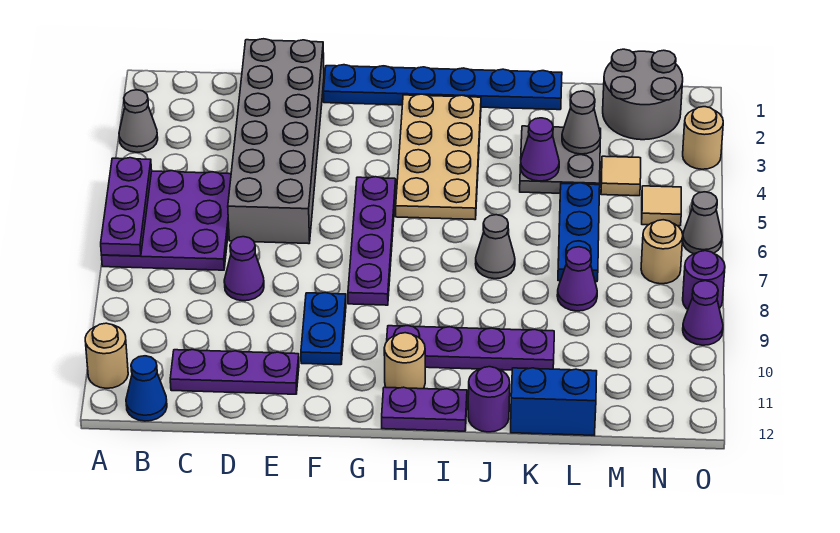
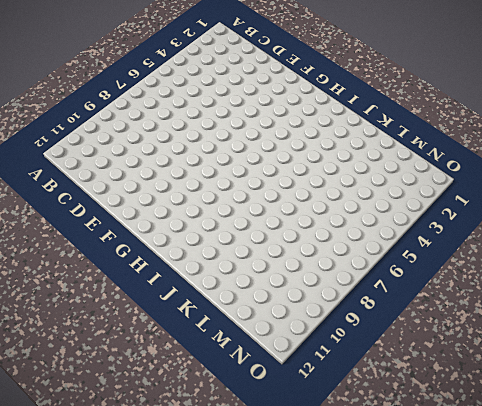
none -> grey cone A3 level 1
none -> purple plate A5:C7 level 1
none -> tan round brick A11 level 1
none -> blue cone B12 level 1

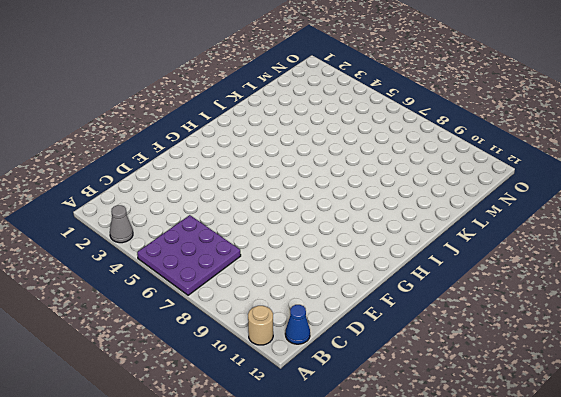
none -> purple plate C11:E11 level 1
none -> grey brick D1:E6 level 1
none -> purple cone D8 level 1
none -> blue plate F1:K1 level 1

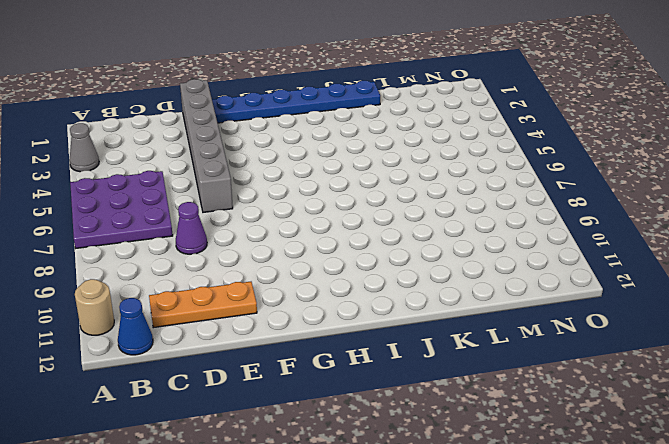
orange plate C11:E11 level 1 -> purple plate C11:E11 level 1
grey brick E1:E6 level 1 -> grey brick D1:E6 level 1
none -> blue plate F9:F10 level 1
none -> purple plate G5:G8 level 1
none -> tan plate H2:I5 level 1
none -> purple plate H10:K10 level 1

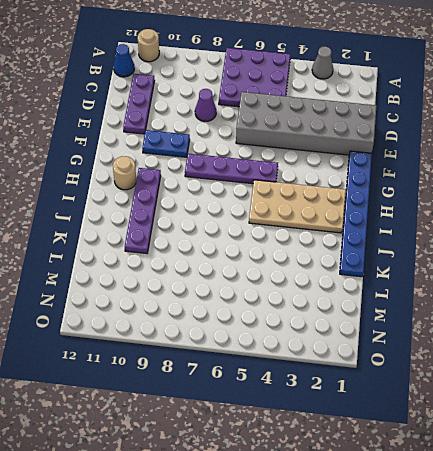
none -> purple plate H12:I12 level 1
none -> grey cone J7 level 1
none -> purple round brick J12 level 1
none -> grey plate K3:L4 level 1

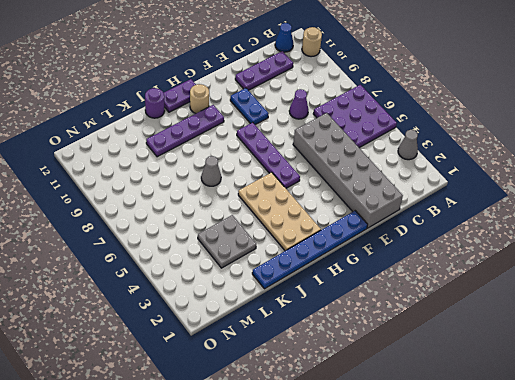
none -> blue brick K12:L12 level 1
none -> blue plate L5:L7 level 1
none -> purple cone L8 level 1
none -> grey round brick M1:N2 level 1

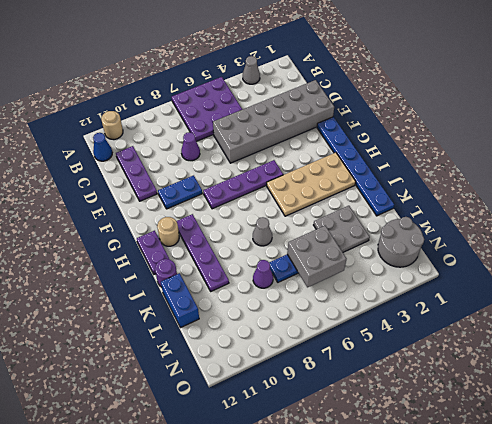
grey brick L5:M6 level 2 -> none
none -> tan tile M4 level 1
none -> tan tile N5 level 1
none -> tan round brick N7 level 1
none -> tan round brick O3 level 1

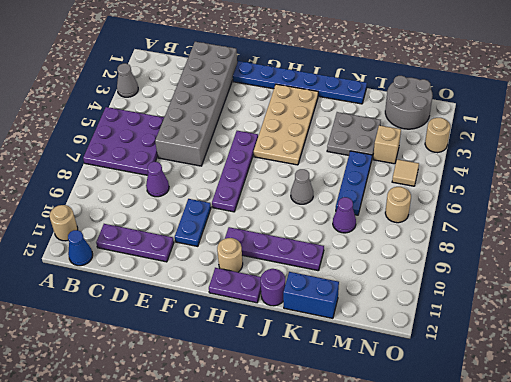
tan brick M4 level 1 -> tan tile M4 level 1
none -> grey cone O6 level 1
none -> purple round brick O8 level 1
none -> purple cone O9 level 1
none -> purple plate A5:A7 level 2

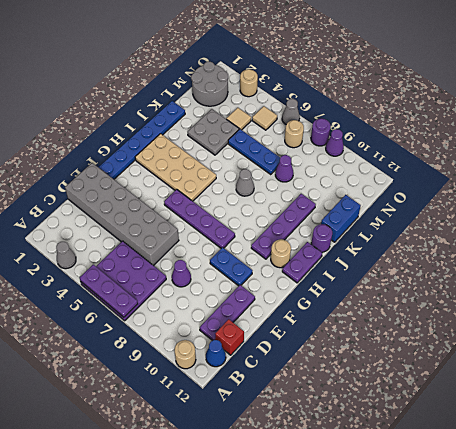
red brick C12 level 1 -> none
none -> purple cone K4 level 2
none -> grey cone L3 level 2

